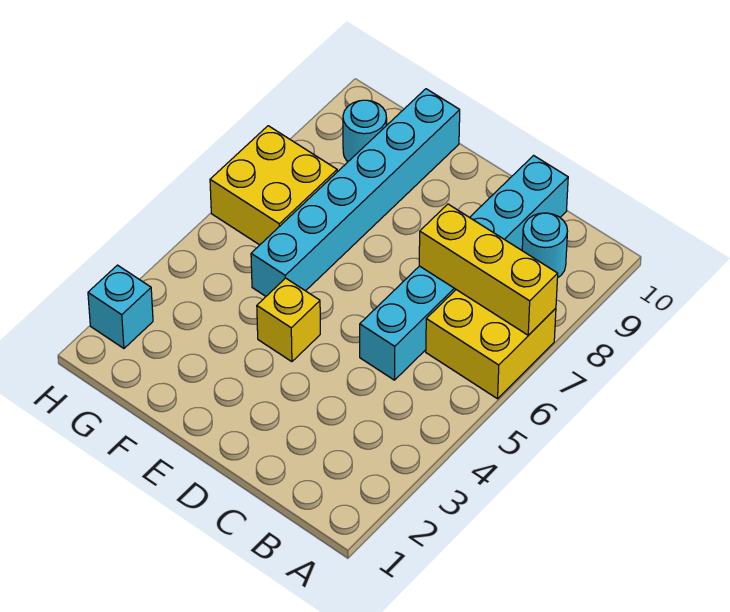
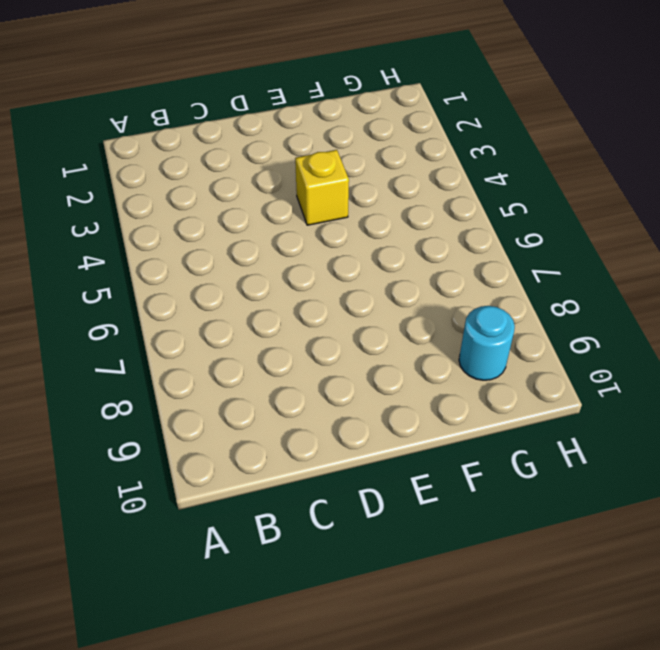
none -> yellow brick A6:B7 level 1
none -> cyan round brick B9 level 1

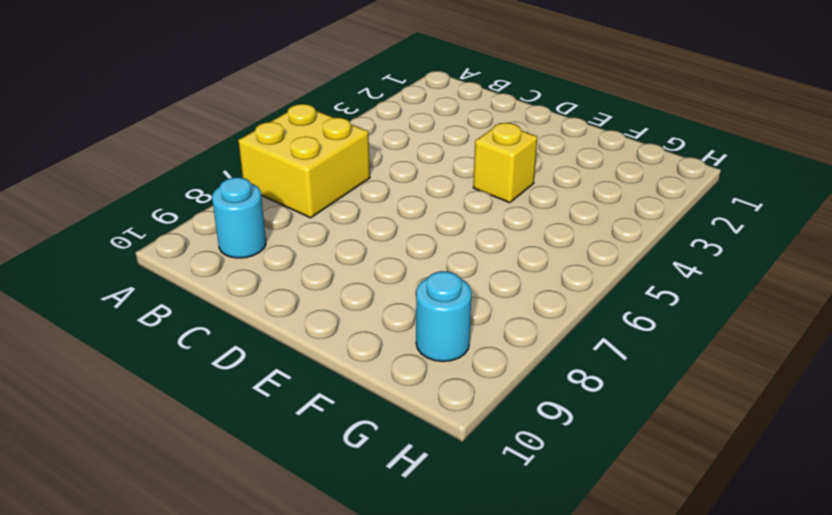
none -> cyan brick C5:C10 level 1
none -> cyan brick F5:F10 level 1

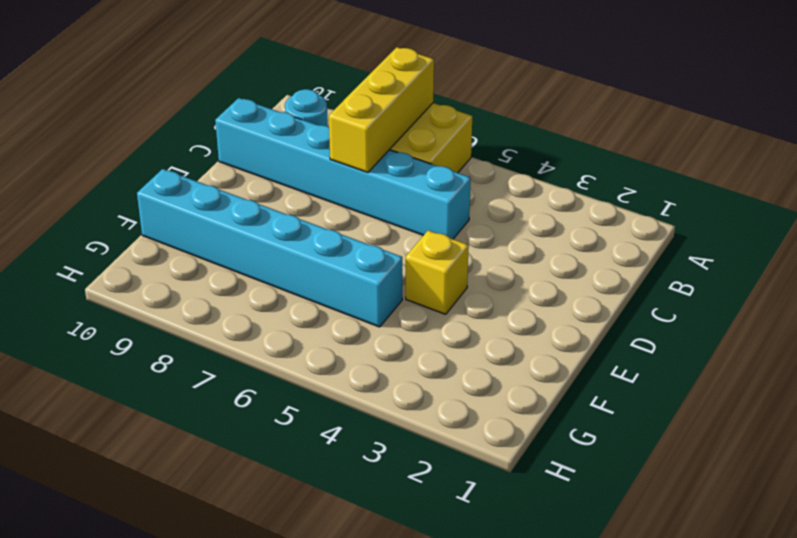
none -> yellow brick G6:H7 level 1
none -> cyan round brick G9 level 1

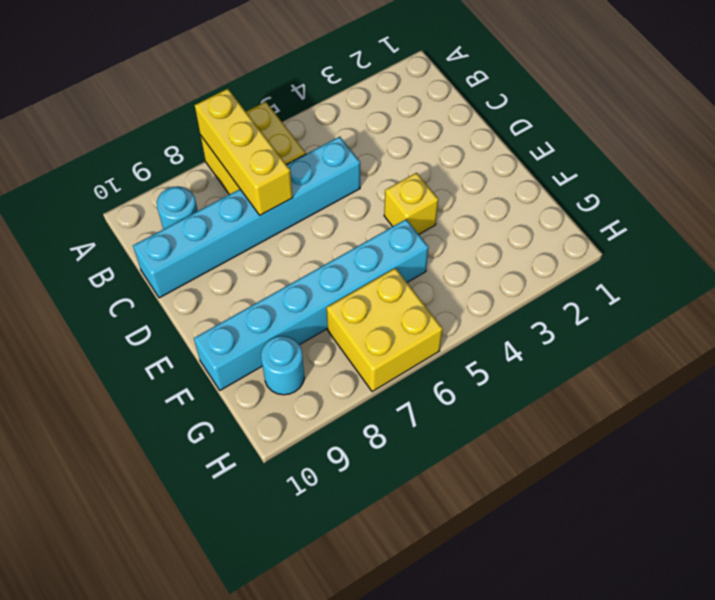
none -> cyan brick H2 level 1

